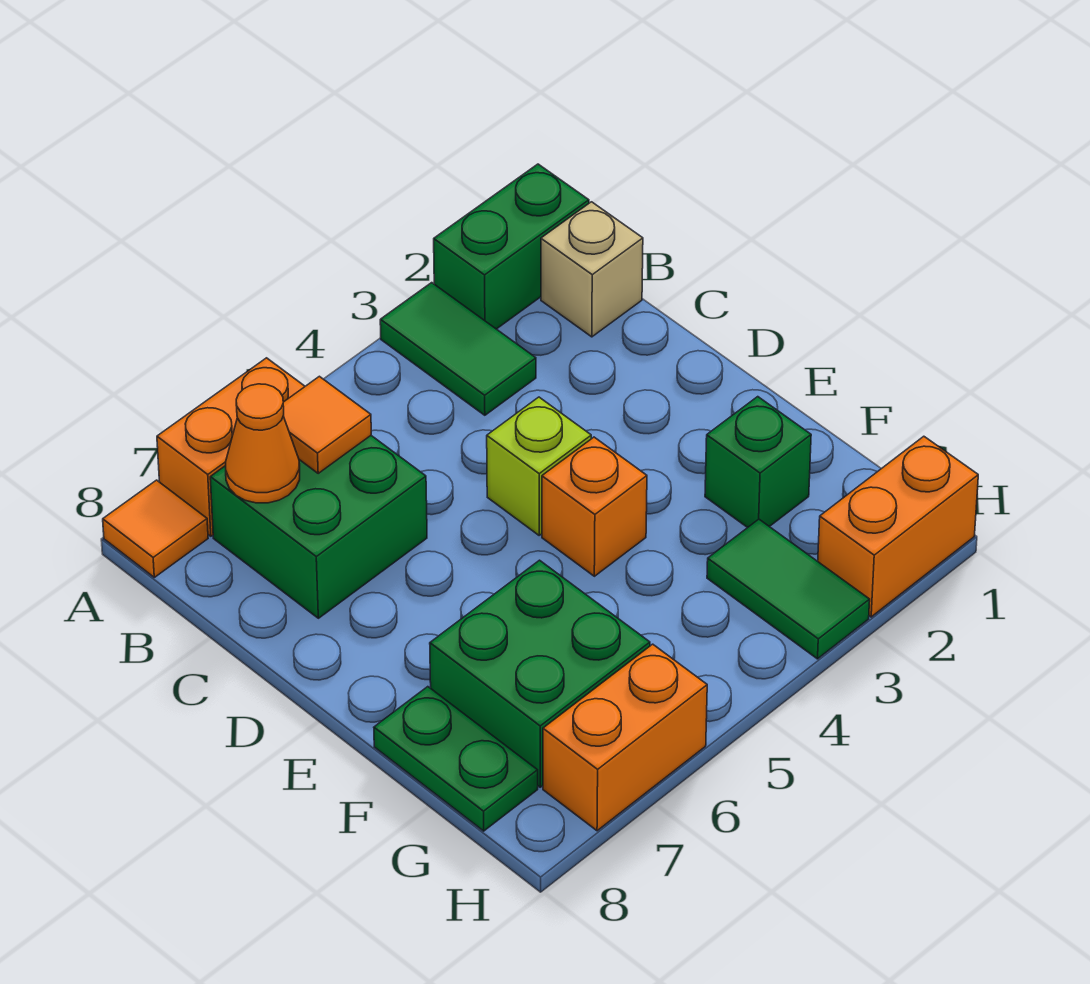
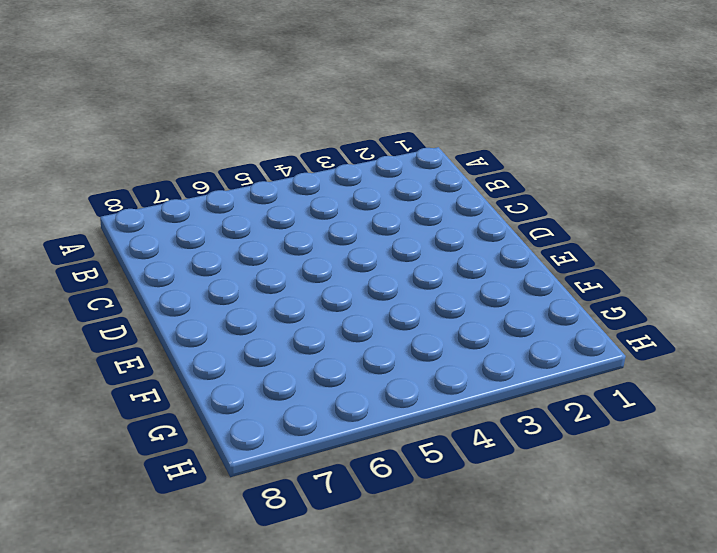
none -> green brick A1:A2 level 1
none -> green tile A3:B3 level 1
none -> orange brick A6:A7 level 1

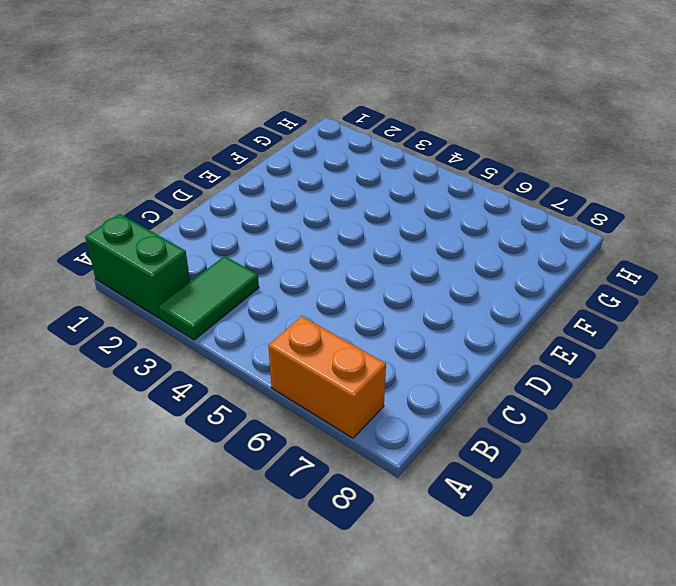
none -> orange tile A8 level 1
none -> tan brick B1 level 1
none -> green brick B6:C7 level 1

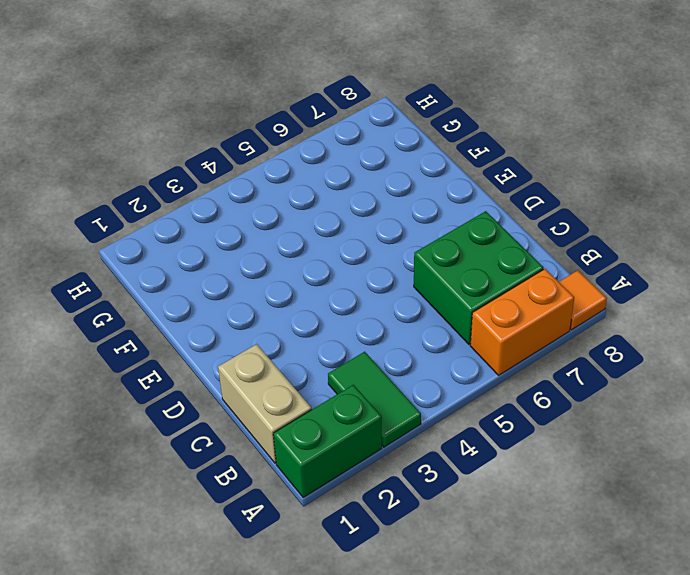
tan brick B1:C1 level 1 -> tan brick B1 level 1
none -> lime brick D4 level 1
none -> orange brick E4 level 1
none -> green brick F2 level 1

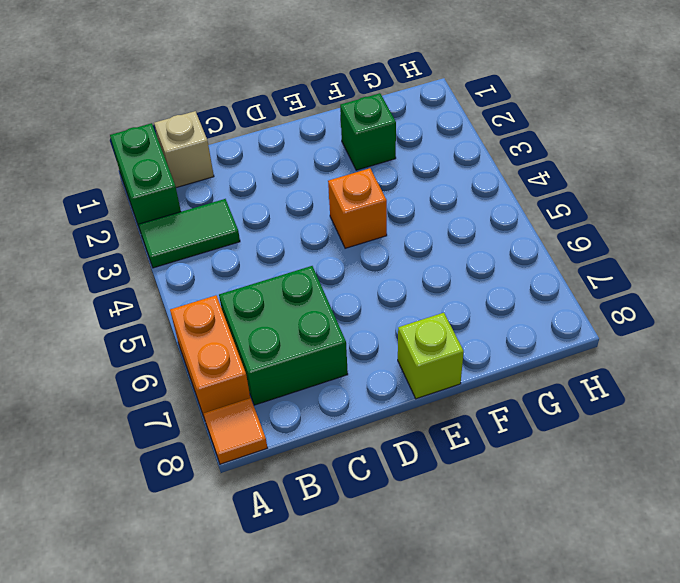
lime brick E8 level 1 -> lime brick D4 level 1
none -> green brick F6:G7 level 1
none -> green plate F8:G8 level 1
none -> green tile G3:H3 level 1

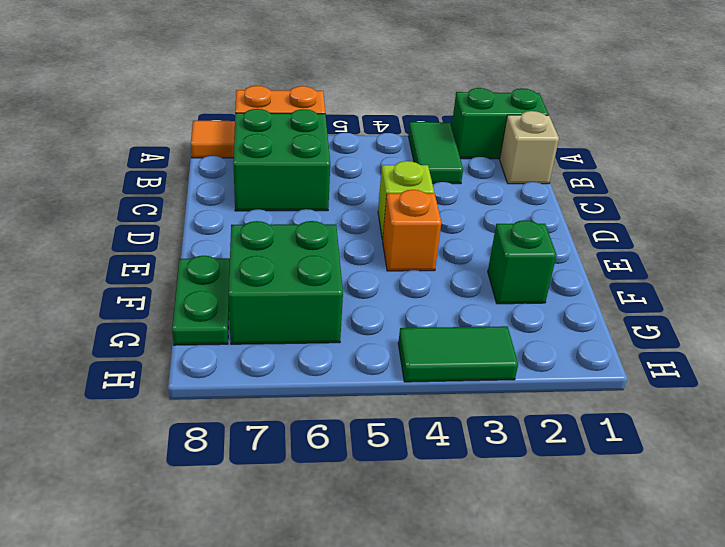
green tile H3:H4 level 1 -> green tile G3:H3 level 1
none -> orange brick H1:H2 level 1
none -> orange brick H6:H7 level 1
none -> orange tile B6 level 2

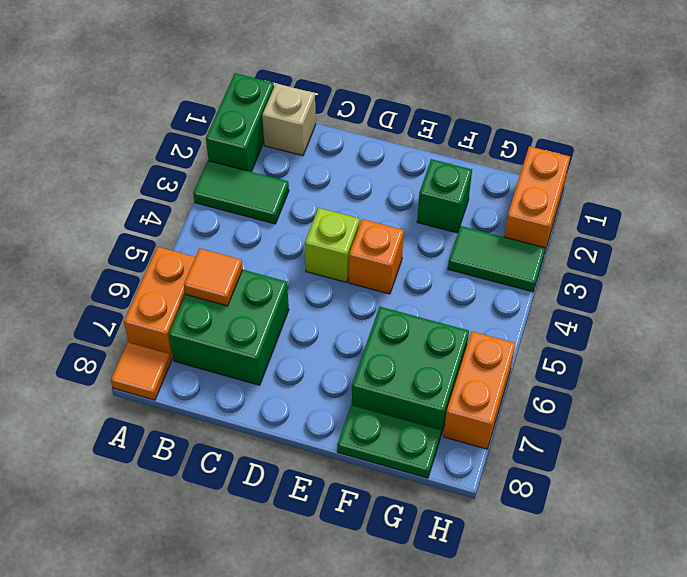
none -> orange cone B7 level 2

